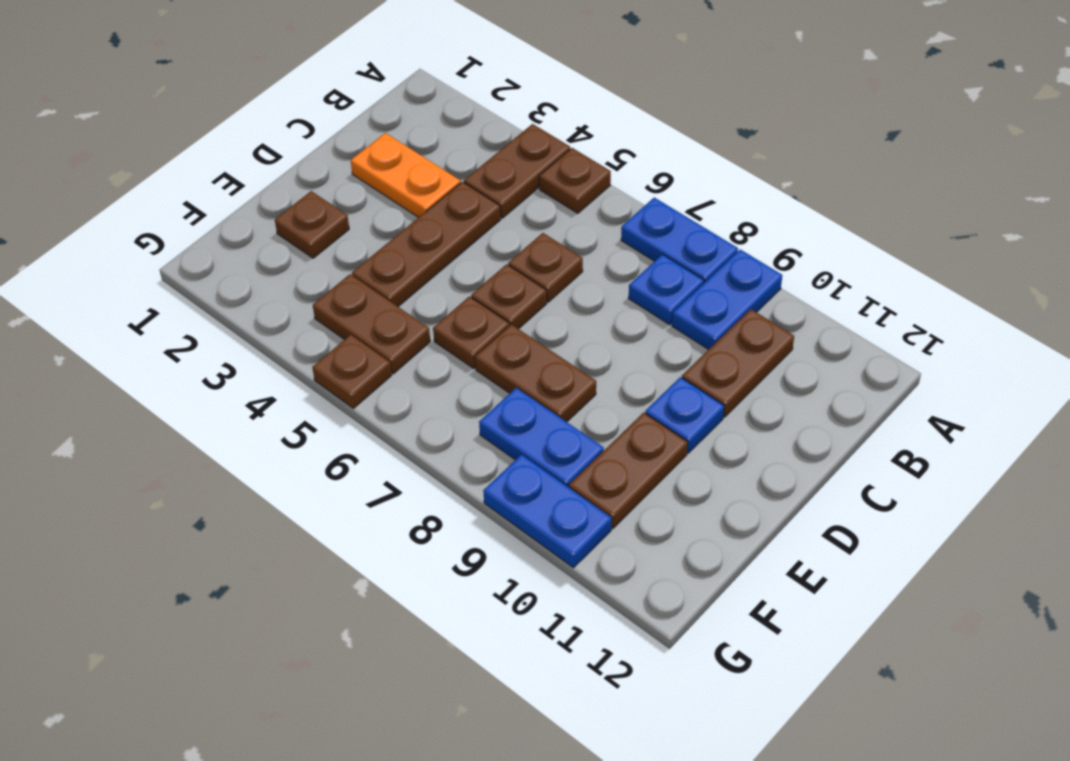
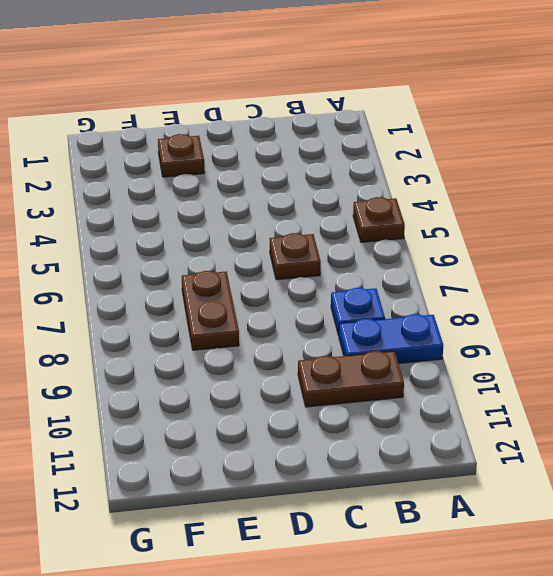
none -> brown plate A4:B4 level 1
none -> blue plate A7:A8 level 1
none -> orange plate C2:C3 level 1

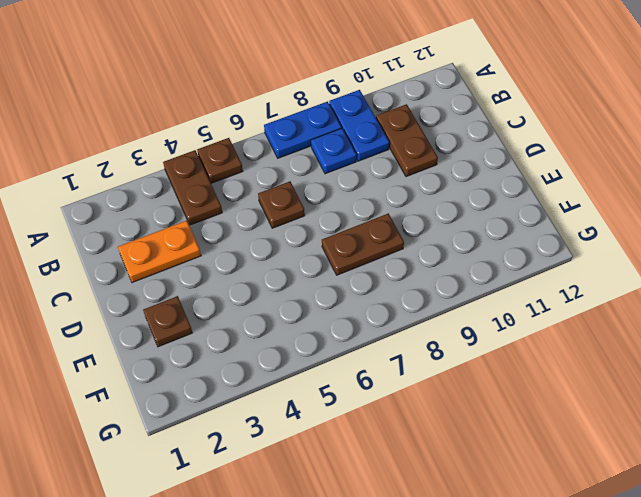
none -> brown plate C4:E4 level 1
none -> brown plate D6 level 1
none -> blue plate D10 level 1

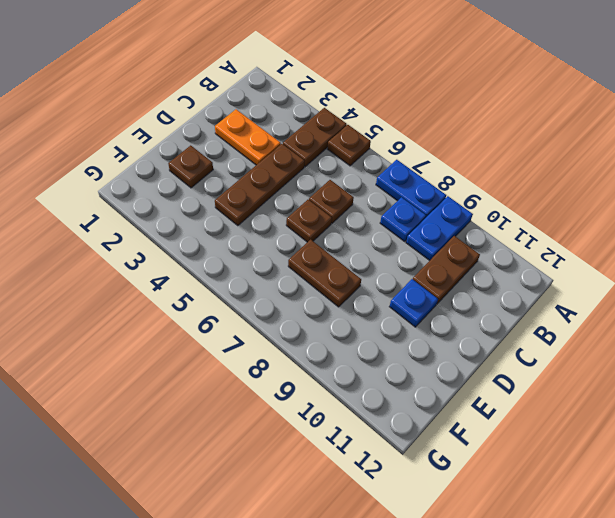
none -> brown plate E6 level 1
none -> brown plate E10:F10 level 1
none -> brown plate F4:F5 level 1

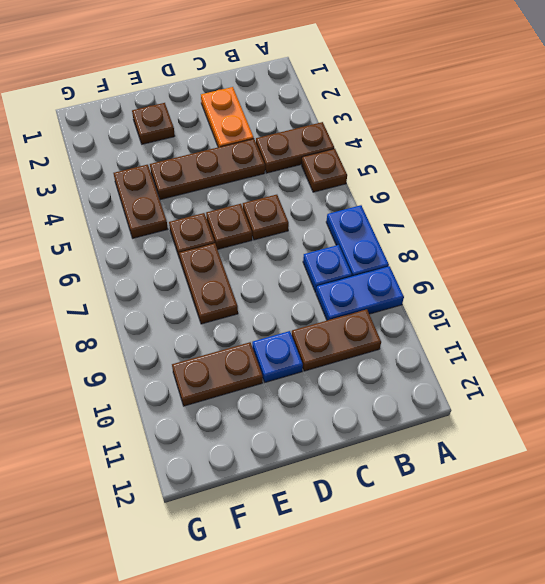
none -> blue plate F8:F9 level 1
none -> brown plate G5 level 1
none -> blue plate G9:G10 level 1

